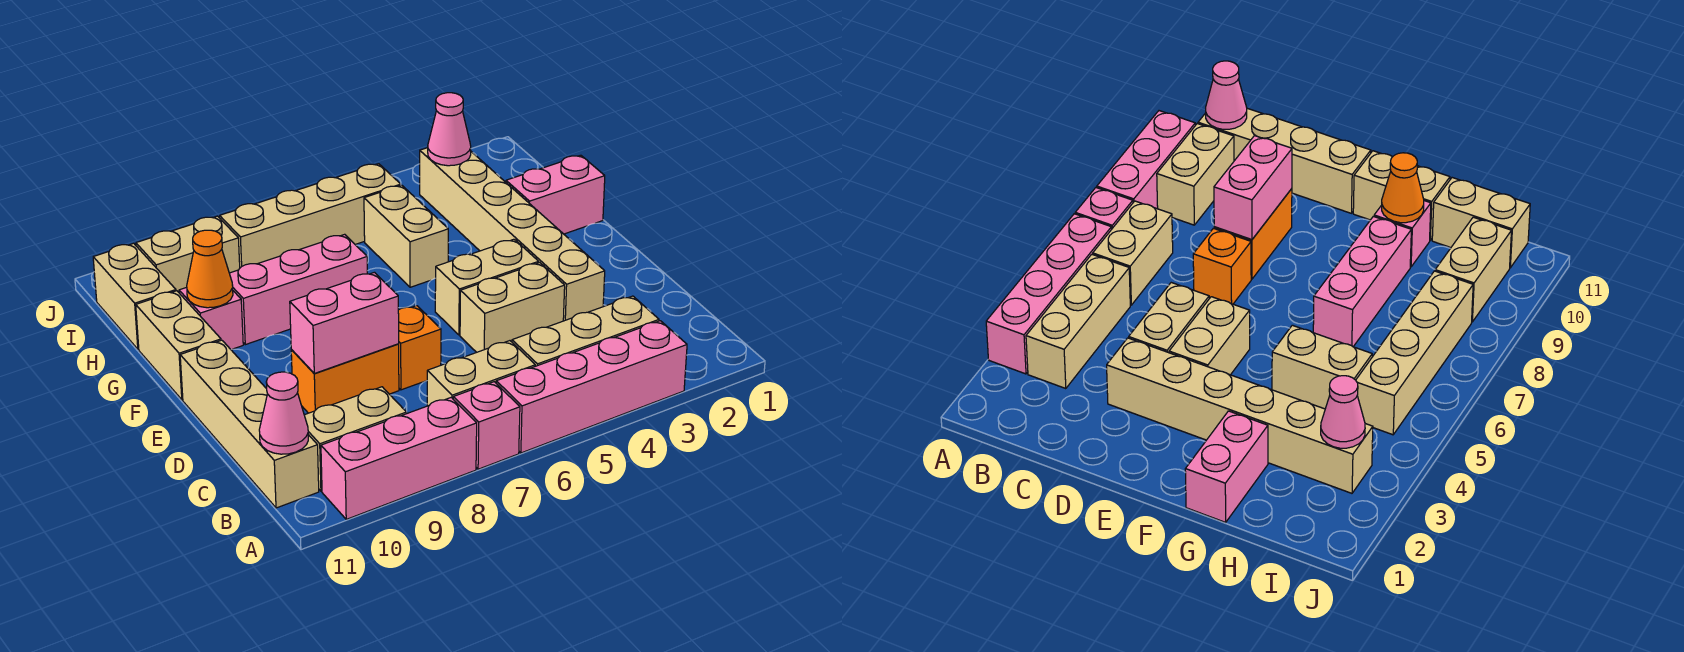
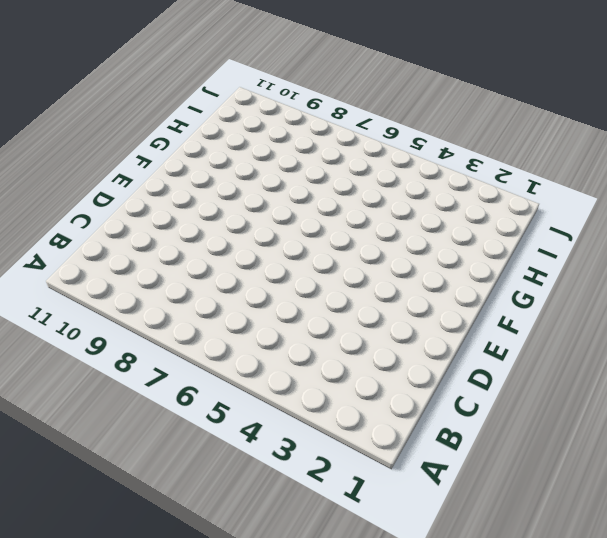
none -> pink brick A3:A6 level 1
none -> pink brick A7 level 1
none -> pink brick A8:A10 level 1

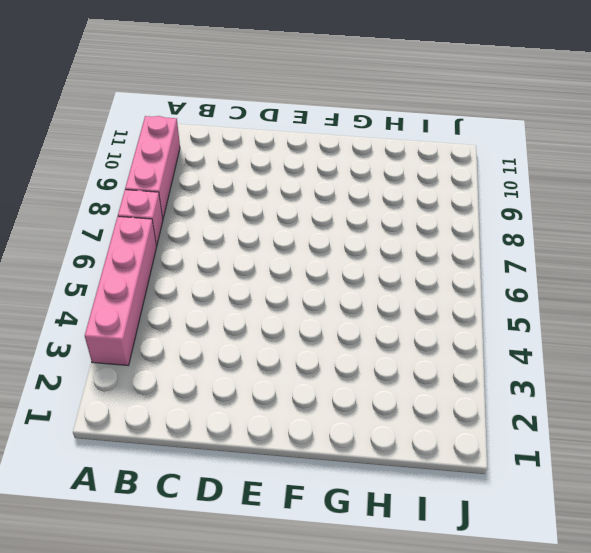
none -> tan brick B3:B5 level 1
none -> tan brick B6:B7 level 1
none -> tan brick B9:B10 level 1

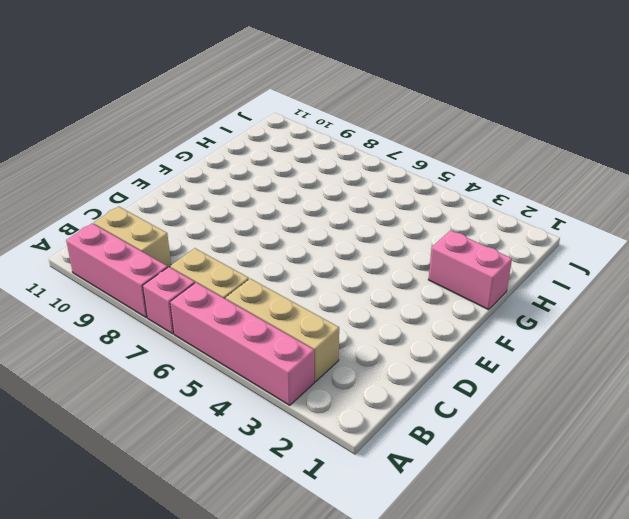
none -> tan brick B11:E11 level 1
none -> tan brick D3:I3 level 1
none -> tan brick D4:D5 level 1

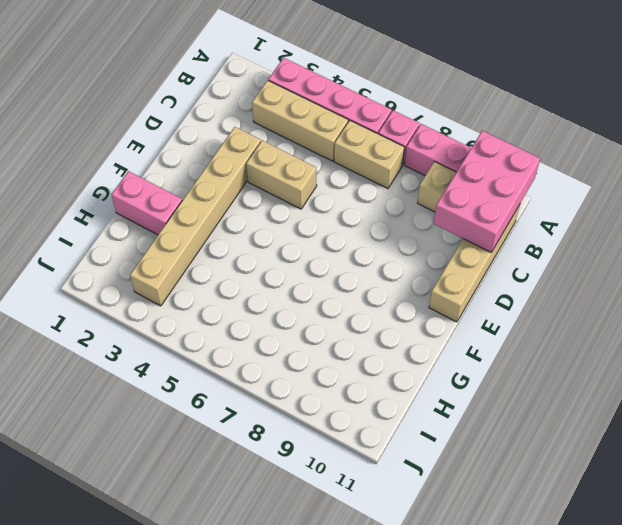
pink brick A10:C11 level 2 -> pink cone B11 level 2
none -> orange brick D7 level 1
none -> orange brick D8:D9 level 1
none -> tan brick E4:E5 level 1

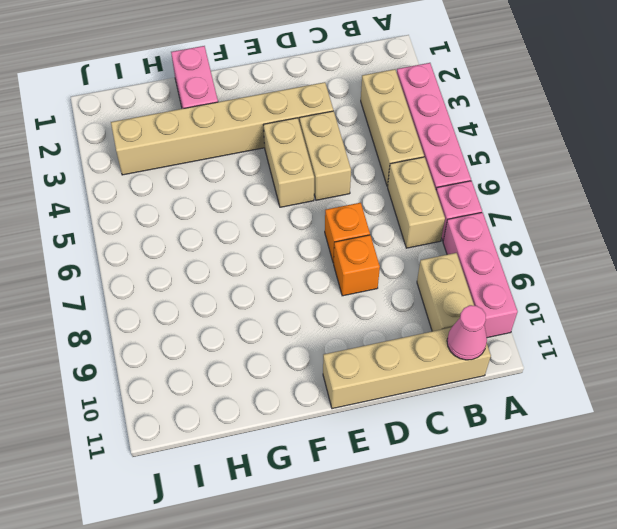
orange brick D8 level 1 -> orange brick D8:D9 level 1
none -> tan brick F11:G11 level 1
none -> tan brick G5:H5 level 1
none -> pink brick G7:G9 level 1

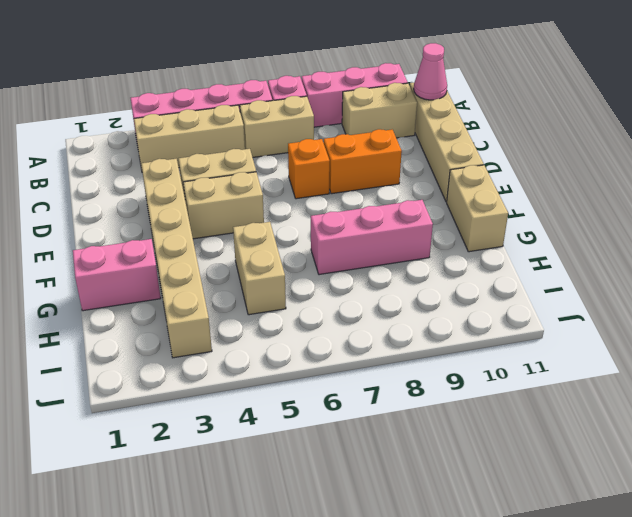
none -> pink brick G10 level 1
none -> tan brick H11:I11 level 1
none -> tan brick I5:I8 level 1

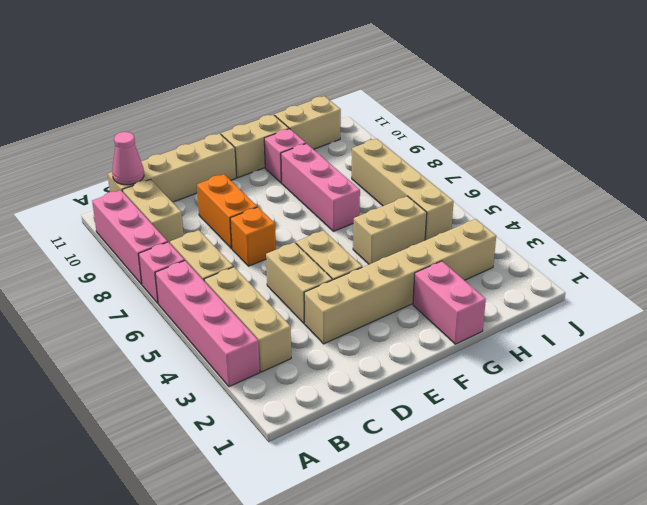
none -> tan brick I9:I10 level 1
none -> pink brick D8:D9 level 2
none -> orange cone G10 level 2

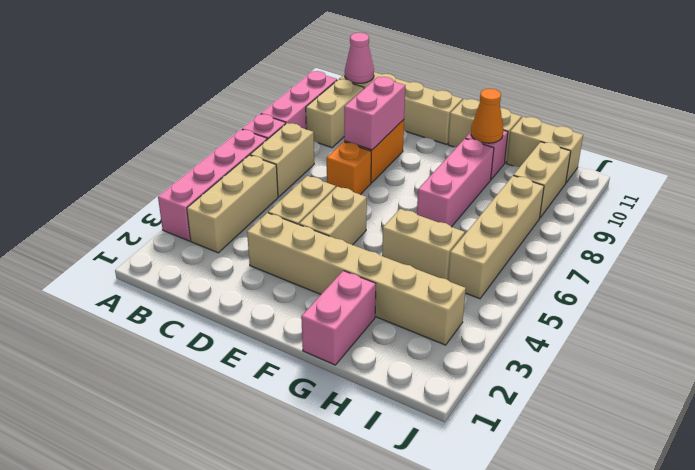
none -> pink cone I3 level 2

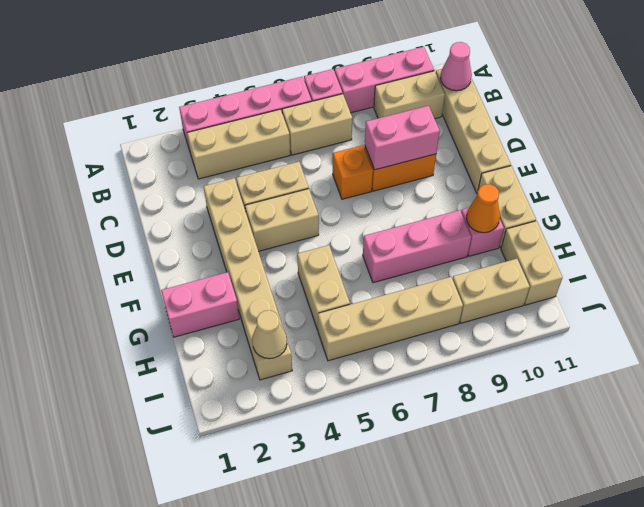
tan cone I3 level 2 -> pink cone I3 level 2

